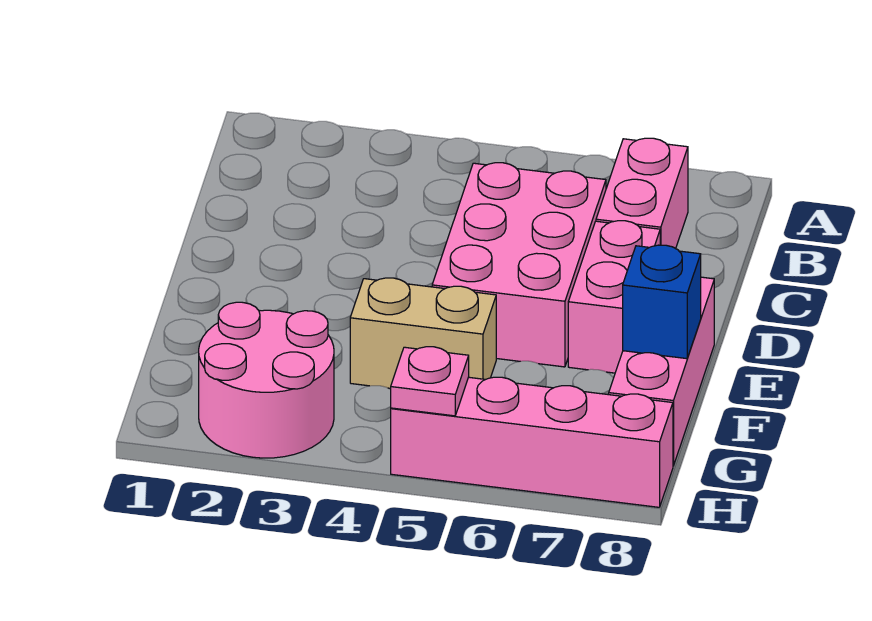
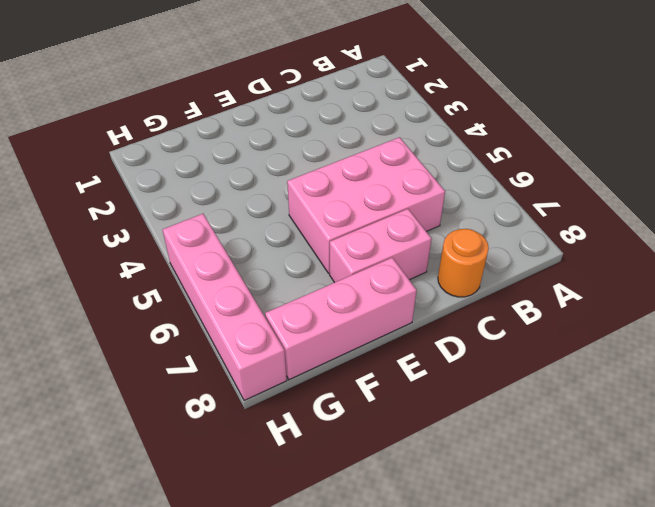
orange round brick C8 level 1 -> none
none -> pink brick B7:C7 level 1
none -> tan brick F4:F5 level 1

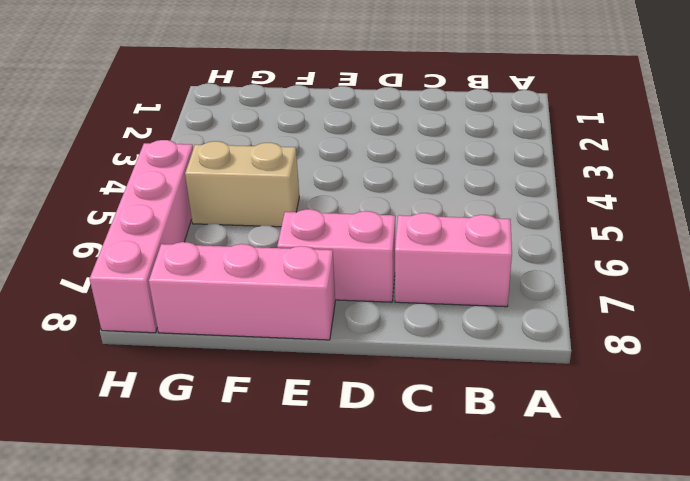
tan brick F5:G5 level 1 -> tan brick F4:F5 level 1
none -> pink brick C5:E6 level 1
none -> pink round brick G2:H3 level 1

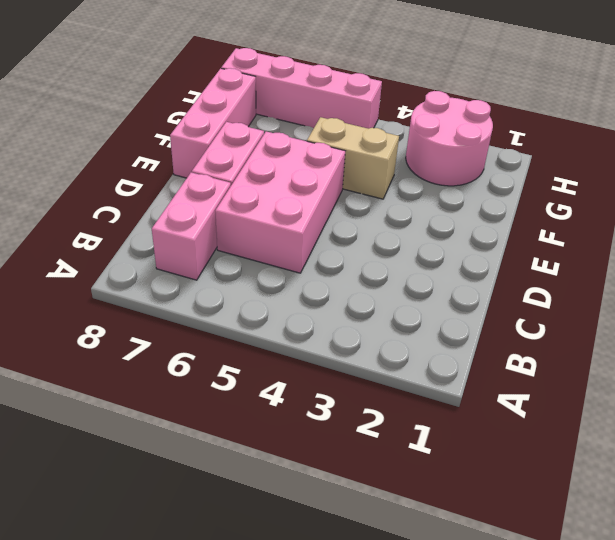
none -> blue brick F8 level 2
none -> pink plate H5 level 2

